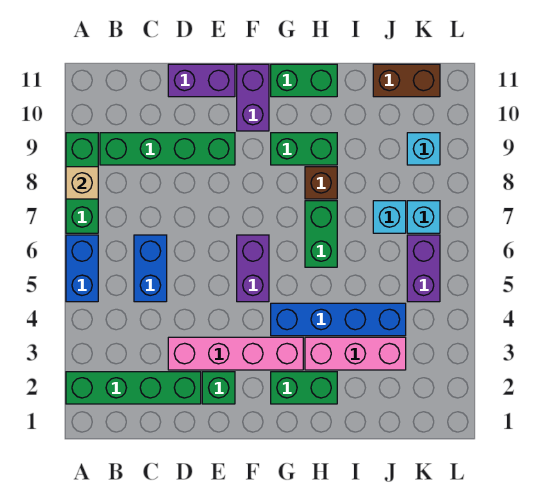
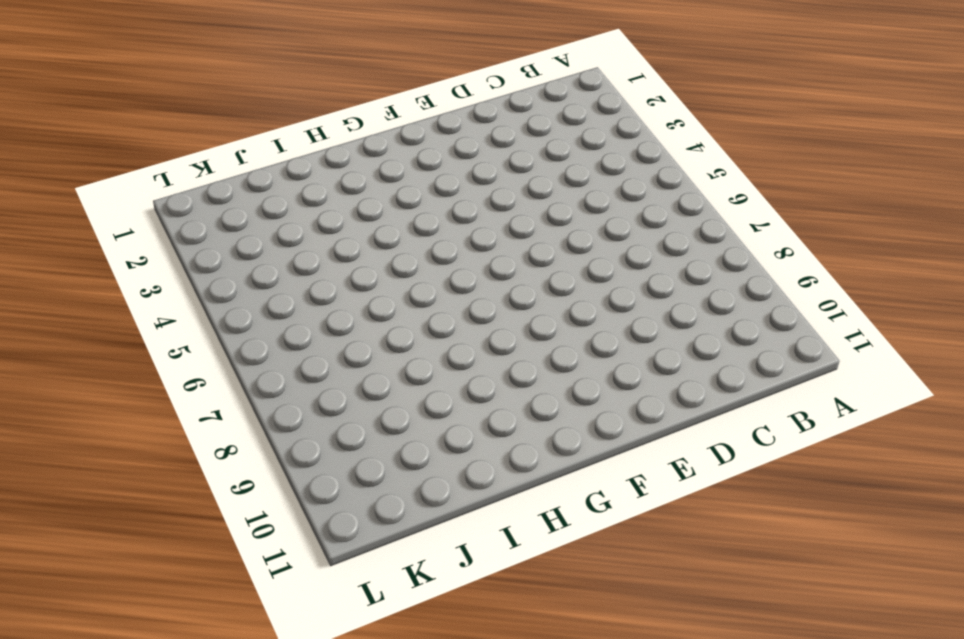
none -> green brick A2:D2 level 1
none -> blue brick A5:A6 level 1
none -> green brick A7:A9 level 1

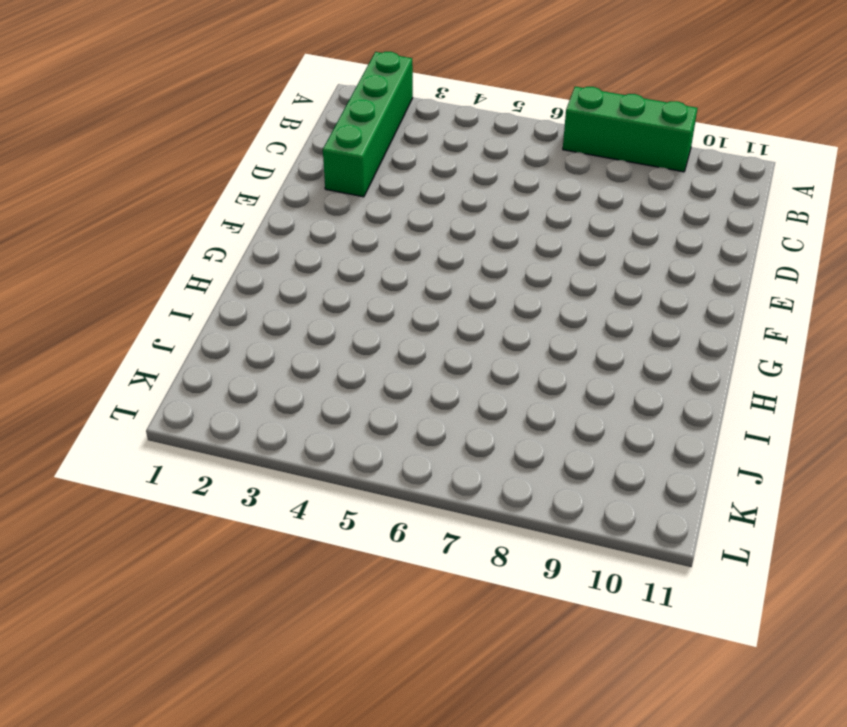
none -> blue brick A5:A6 level 1
none -> green brick B9:E9 level 1
none -> blue brick C5:C6 level 1

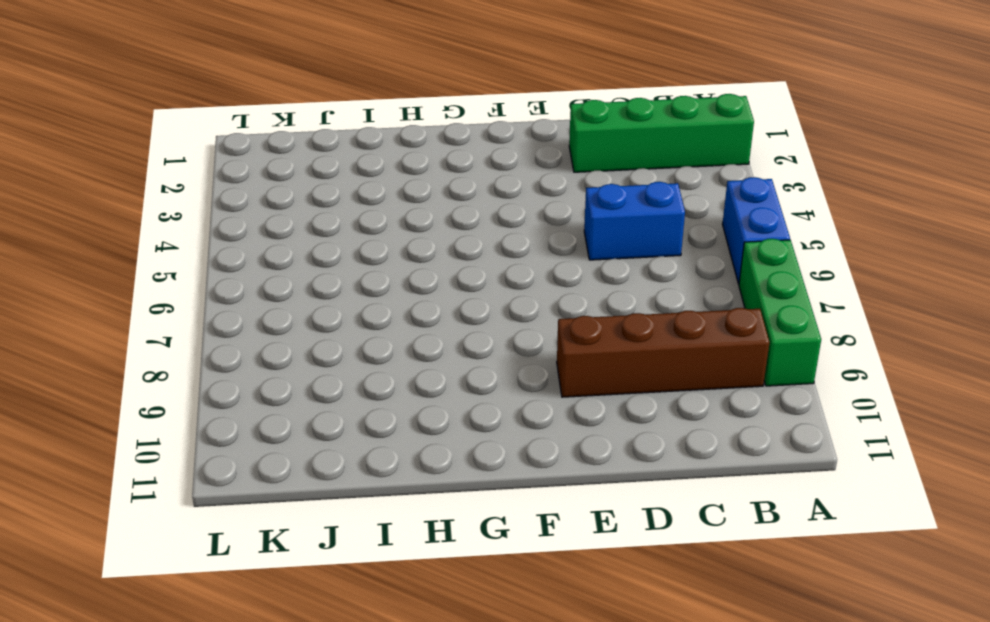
brown brick B9:E9 level 1 -> green brick B9:E9 level 1
blue brick C5:D5 level 1 -> blue brick C5:C6 level 1
none -> pink brick D3:G3 level 1
none -> purple brick D11:E11 level 1
none -> green brick E2 level 1

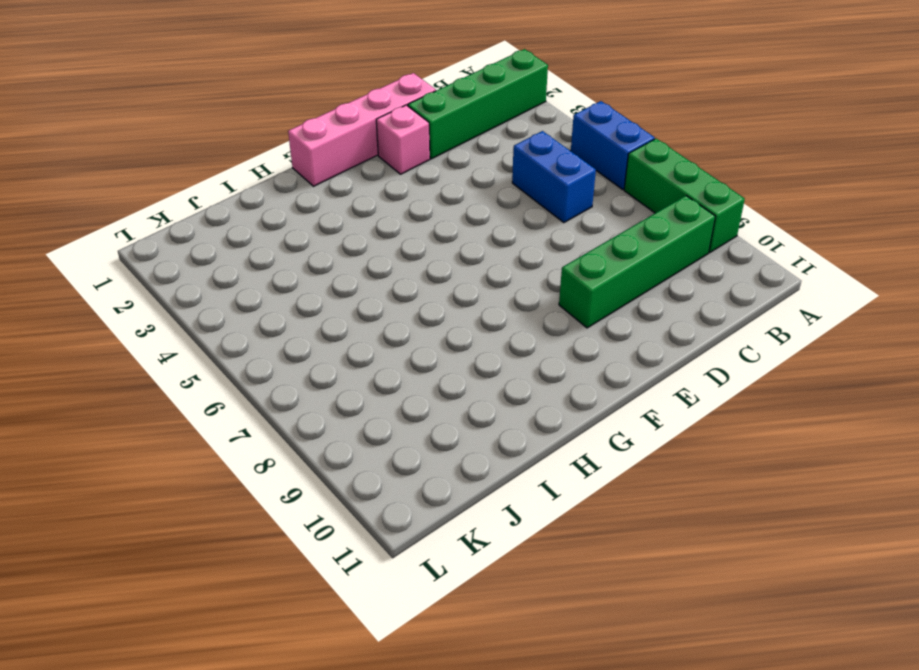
pink brick D1:G1 level 1 -> pink brick D3:G3 level 1
pink brick E2 level 1 -> green brick E2 level 1
none -> purple brick D11:E11 level 1
none -> purple brick F5:F6 level 1
none -> purple brick F10:F11 level 1

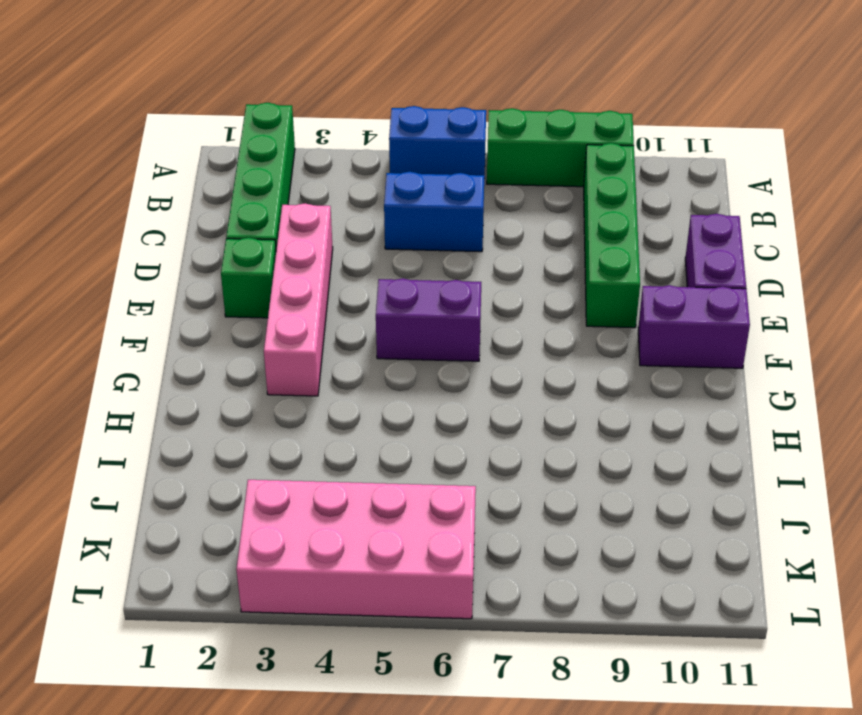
pink brick K3:L6 level 1 -> purple brick K5:K6 level 1
none -> green brick G2:H2 level 1
none -> blue brick G4:J4 level 1
none -> green brick G9:H9 level 1

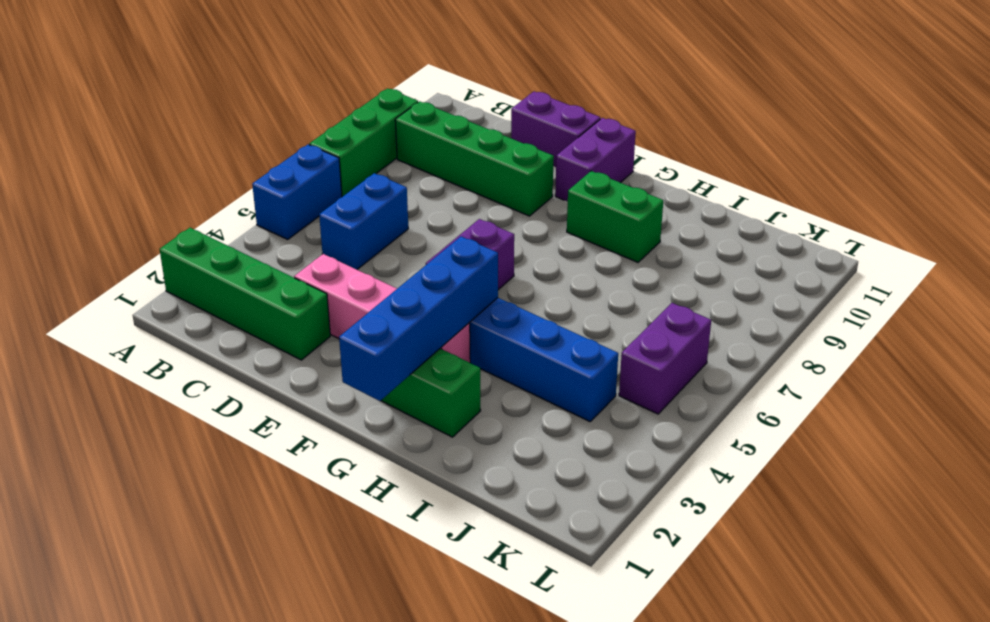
blue brick G1:G4 level 2 -> none
none -> green brick E2 level 1
none -> green brick G11:H11 level 1
none -> pink brick H3:J3 level 1

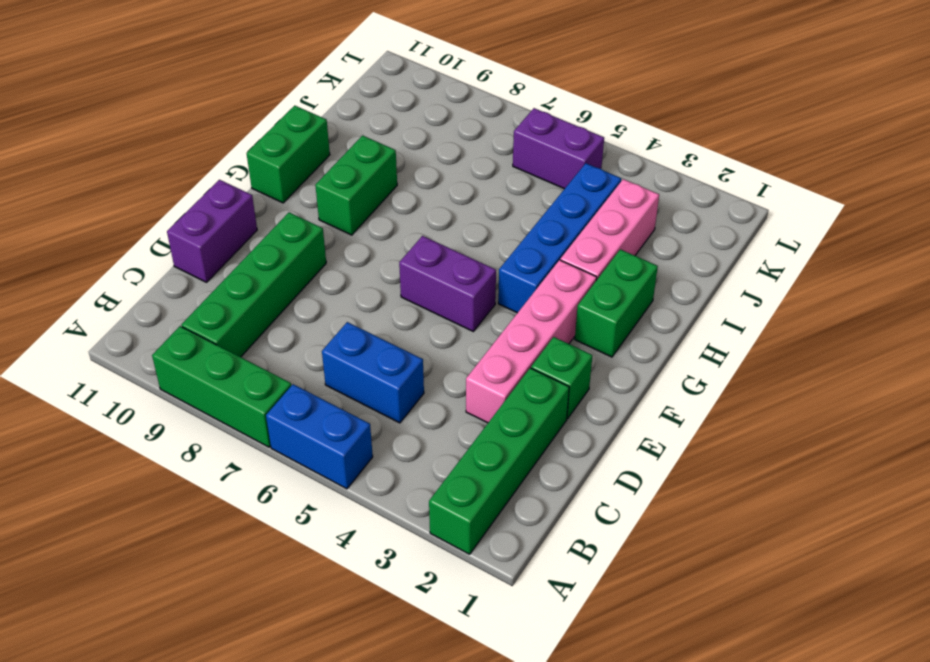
none -> purple brick F10:F11 level 1
none -> green brick H6:H7 level 1
none -> brown brick H8 level 1

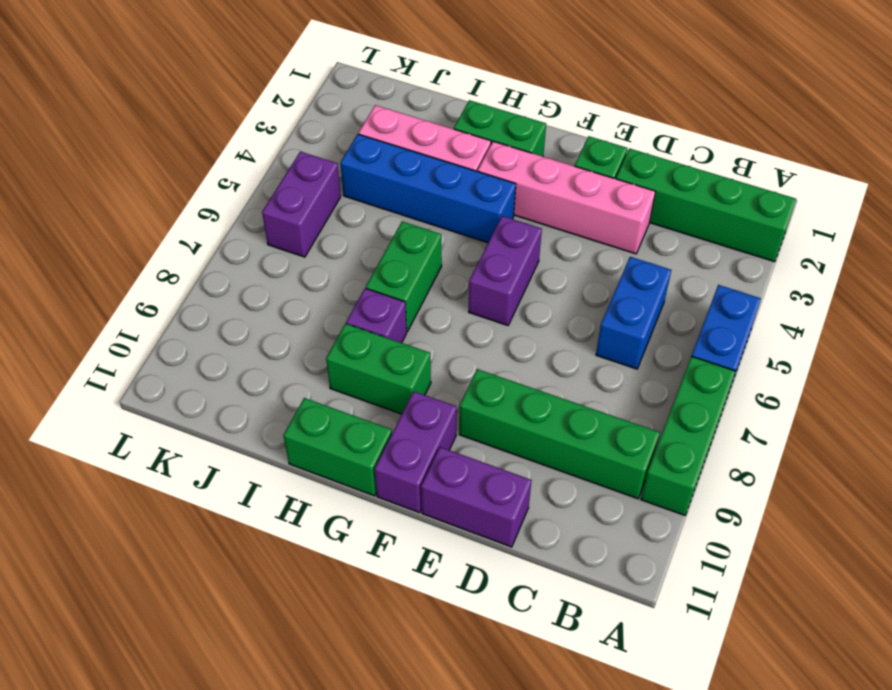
purple brick H8 level 1 -> brown brick H8 level 1
none -> cyan brick J7 level 1
none -> brown brick J11:K11 level 1
none -> cyan brick K7 level 1

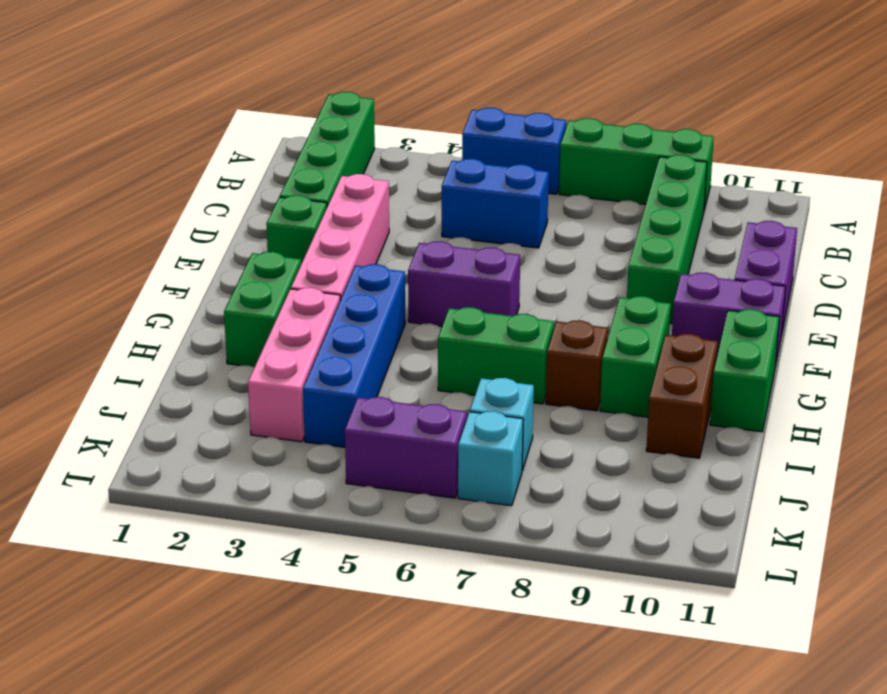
brown brick H10:I10 level 1 -> brown brick J11:K11 level 1
none -> cyan brick K9 level 1
none -> tan brick A8 level 2

